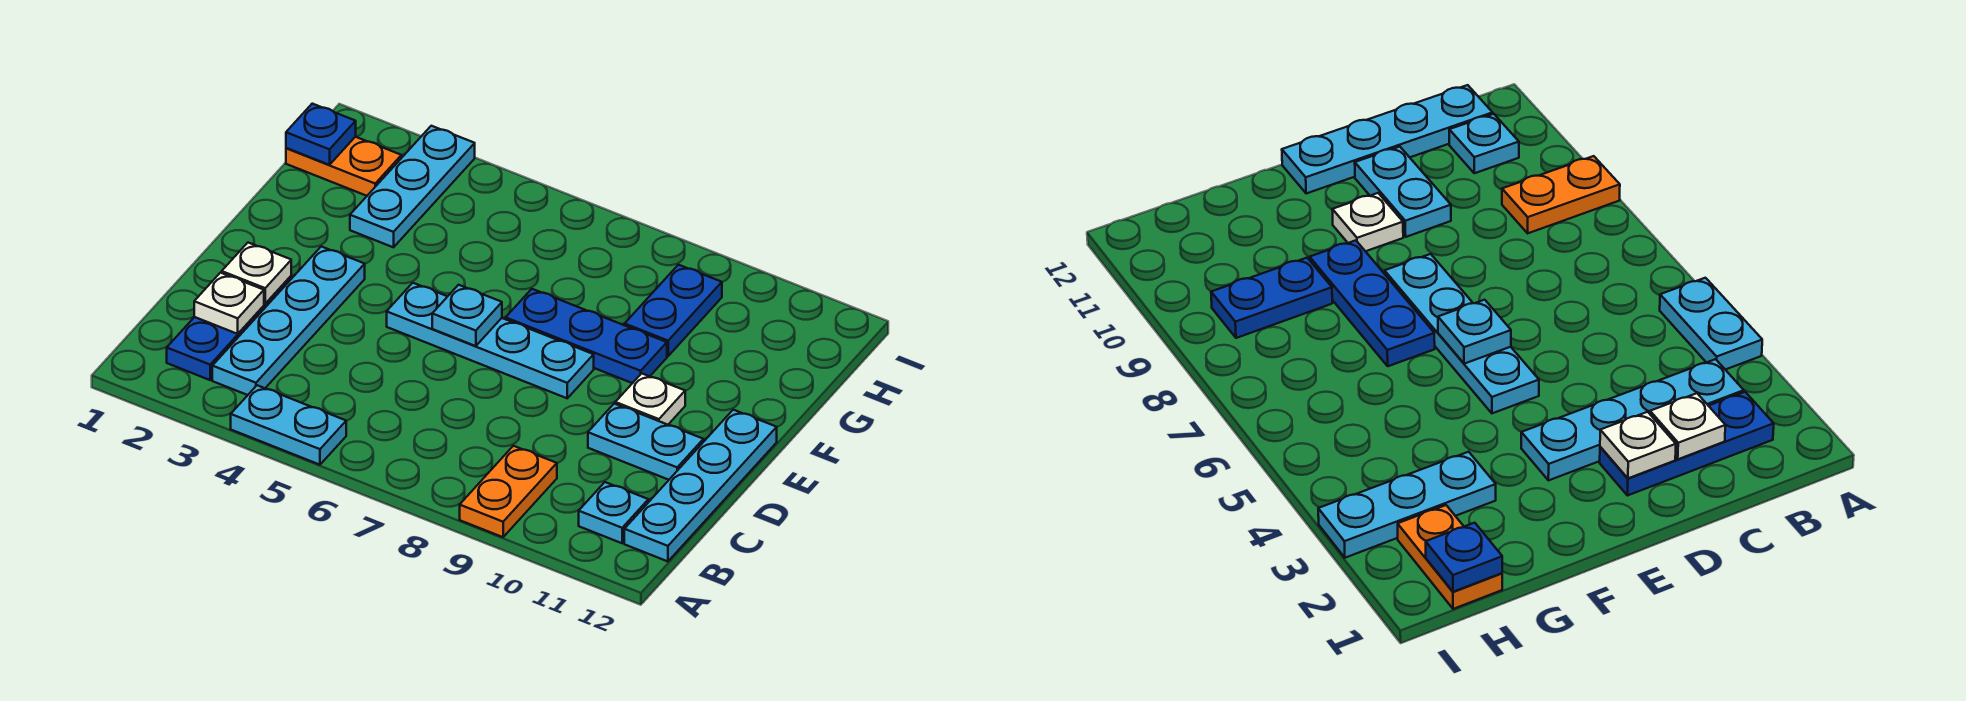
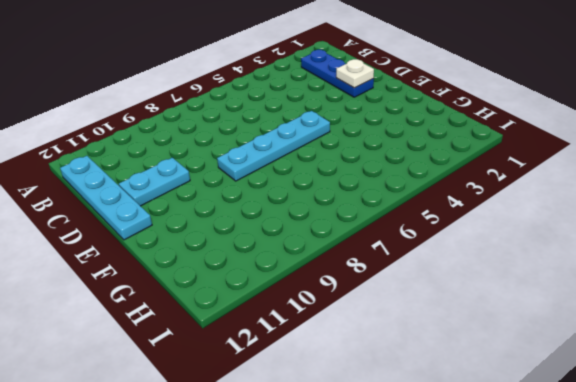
none -> cyan plate A4:A5 level 1
none -> orange plate A9:B9 level 1
none -> cyan plate B3:E3 level 1

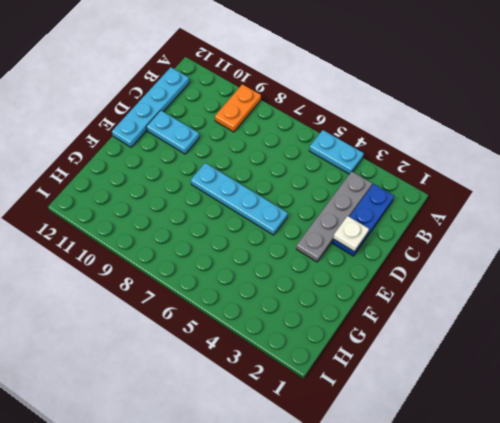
grey plate B3:E3 level 1 -> cyan plate B3:E3 level 1
none -> cyan plate B11 level 1
none -> white plate E10 level 1
none -> blue plate F7:F9 level 1

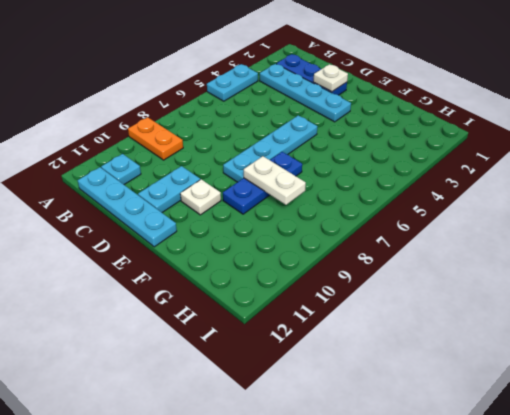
white plate F8:G8 level 2 -> none
none -> cyan plate G3:I3 level 1
none -> blue plate G9:H9 level 1
none -> orange plate H1:H2 level 1

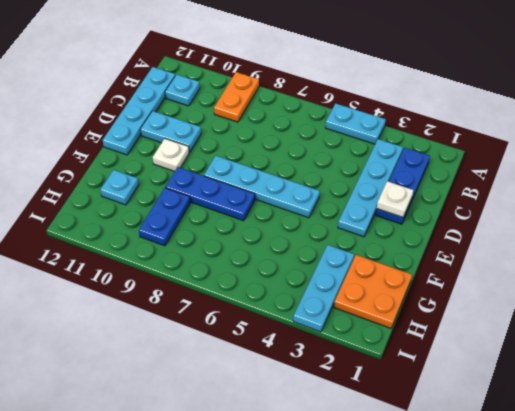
orange plate G1:H2 level 1 -> orange plate H1:H2 level 1
cyan plate G11 level 1 -> cyan plate E6 level 2
none -> white plate C2 level 2
none -> blue plate H1 level 2

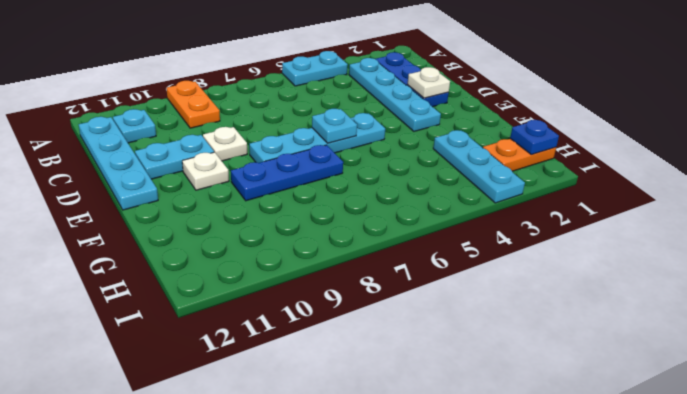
white plate D9 level 1 -> white plate C2 level 2
none -> blue plate G9:H9 level 1

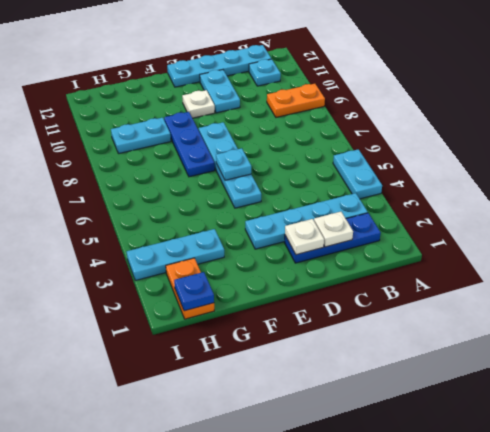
cyan plate G9:H9 level 1 -> blue plate G9:H9 level 1

